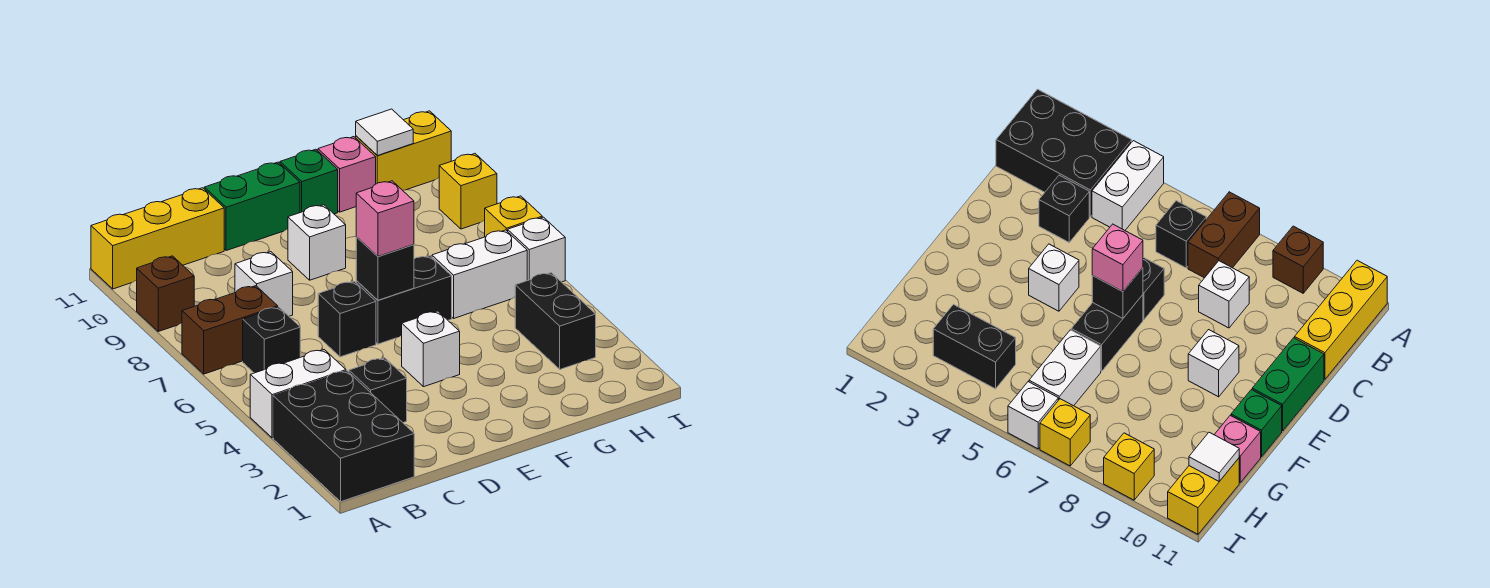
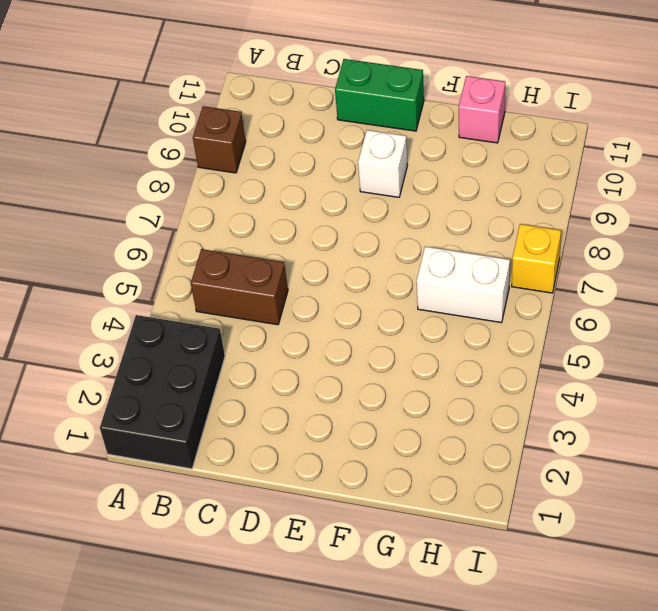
brown brick B5:C5 level 1 -> brown brick A7:B7 level 1
none -> white brick A4:B4 level 1
none -> yellow brick A11:C11 level 1
none -> black brick B6 level 1

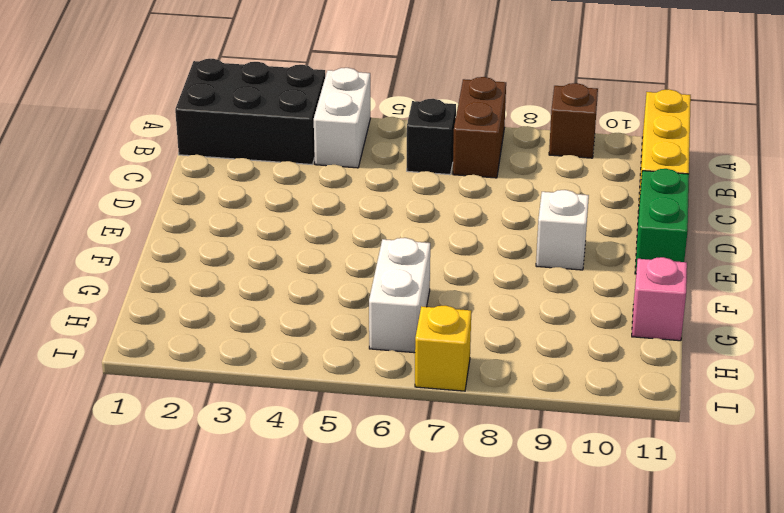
none -> black brick C3 level 1
none -> white brick C8 level 1
none -> black brick D6 level 1

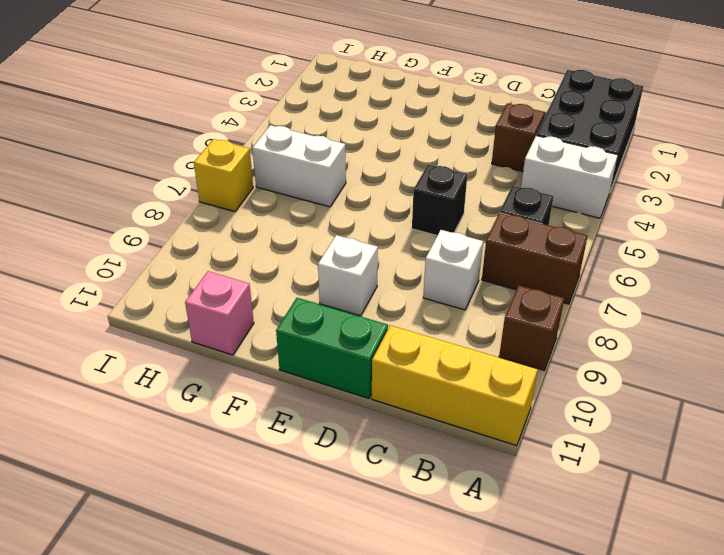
brown brick C3 level 1 -> black brick C3 level 1
none -> white brick E4 level 1
none -> black brick E6:F6 level 1
none -> green brick F11 level 1

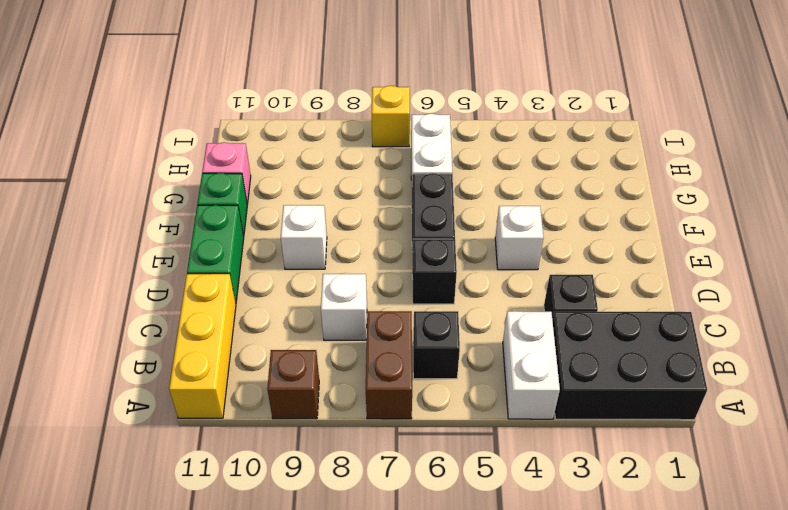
none -> black brick H3:H4 level 1
none -> yellow brick H11:I11 level 1
none -> white brick I6 level 1

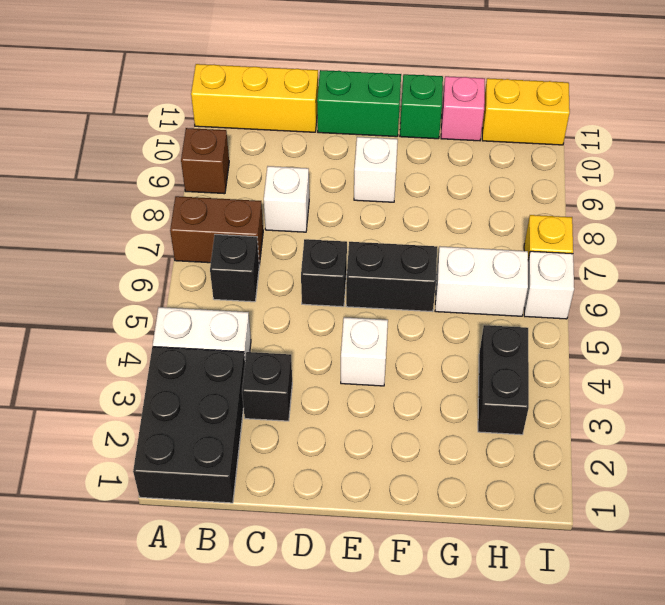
none -> yellow brick I9 level 1
none -> black brick E6 level 2
none -> white tile H11 level 2

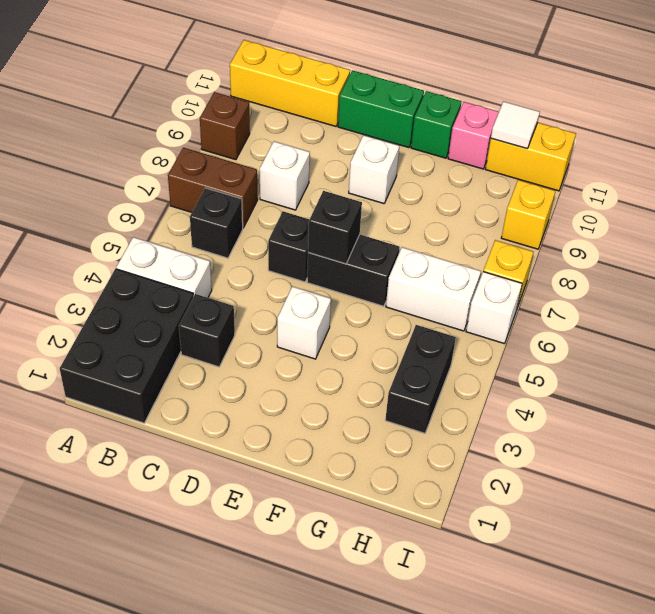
none -> pink brick E6 level 3

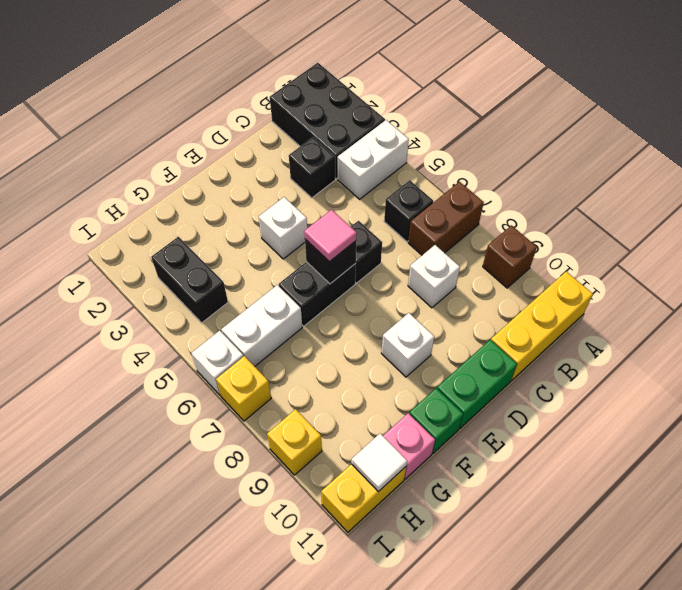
pink tile E6 level 3 -> pink brick E6 level 3

